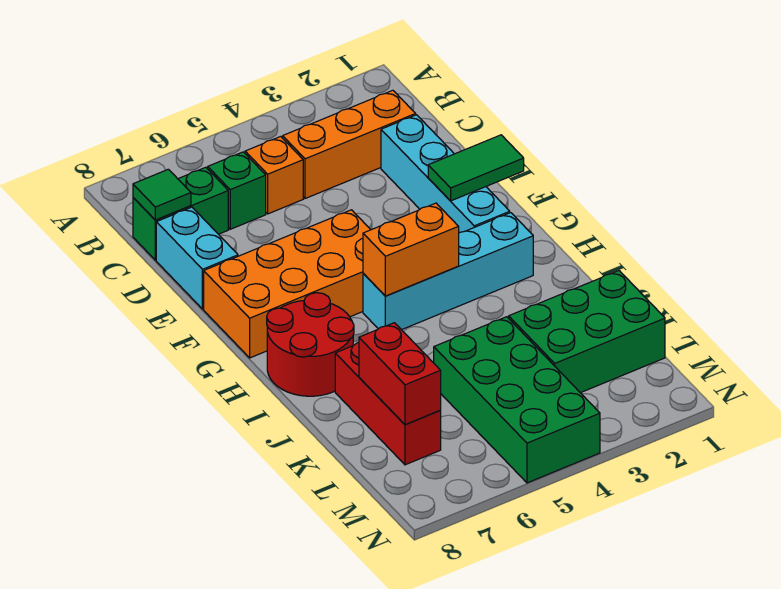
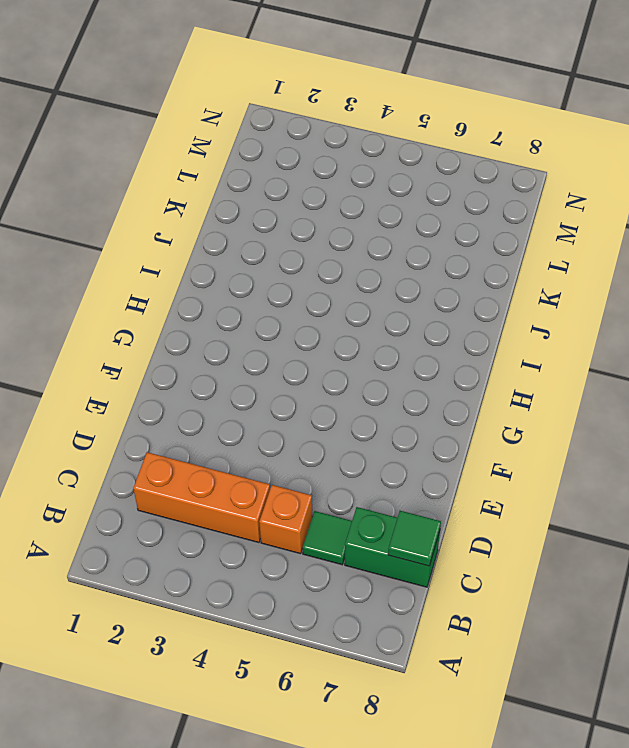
green tile C6 level 1 -> green brick C6 level 1
none -> cyan brick D2:G2 level 1
none -> cyan brick D8:E8 level 1
none -> orange brick F5:G8 level 1

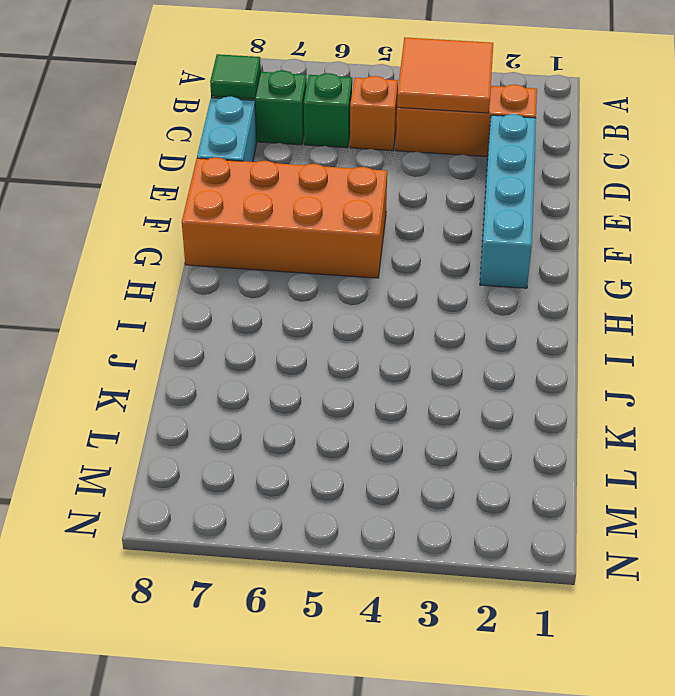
orange tile B3:C4 level 2 -> none
none -> cyan brick H2:H5 level 1
none -> red round brick H7:I8 level 1
none -> red brick J7:L7 level 1

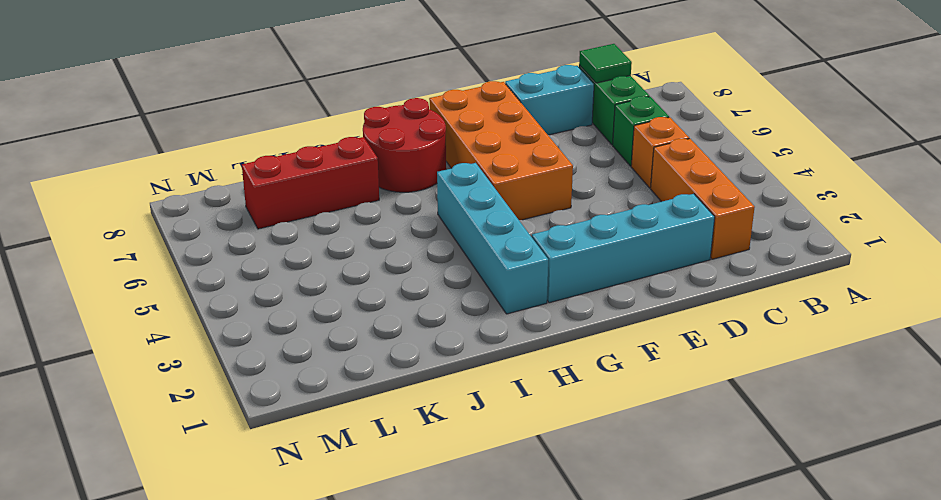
none -> green brick K1:L3 level 1
none -> green brick K4:N5 level 1
none -> green tile F1:F2 level 2

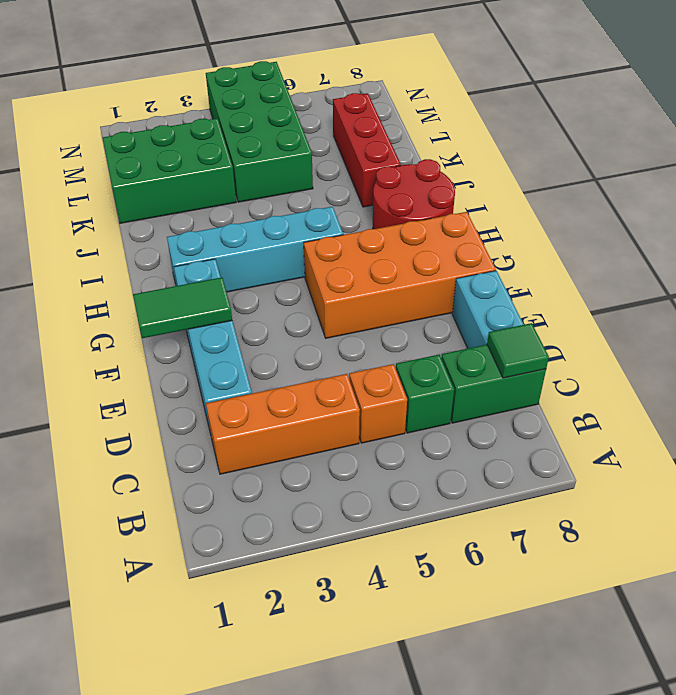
none -> orange brick H4:H5 level 2
none -> red brick K7:L7 level 2

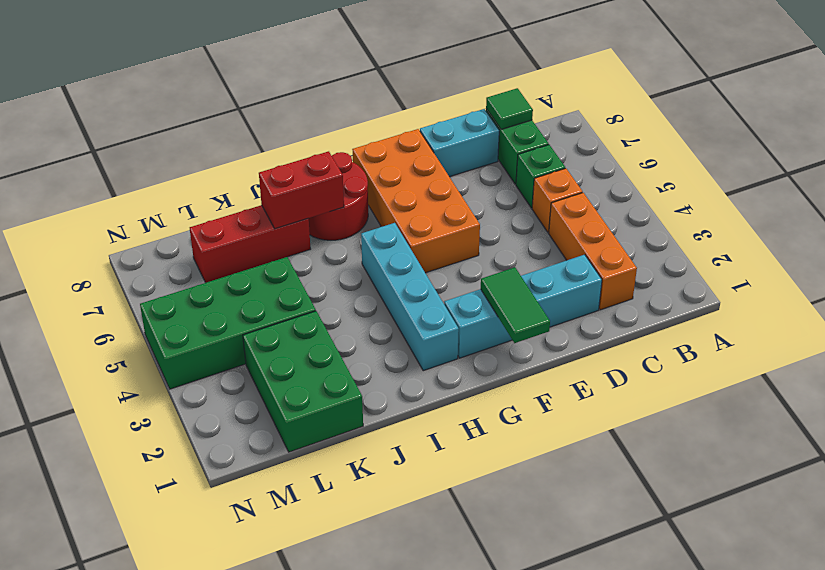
red brick I7:J7 level 2 -> red brick K7:L7 level 2
none -> orange brick H4:H5 level 2

